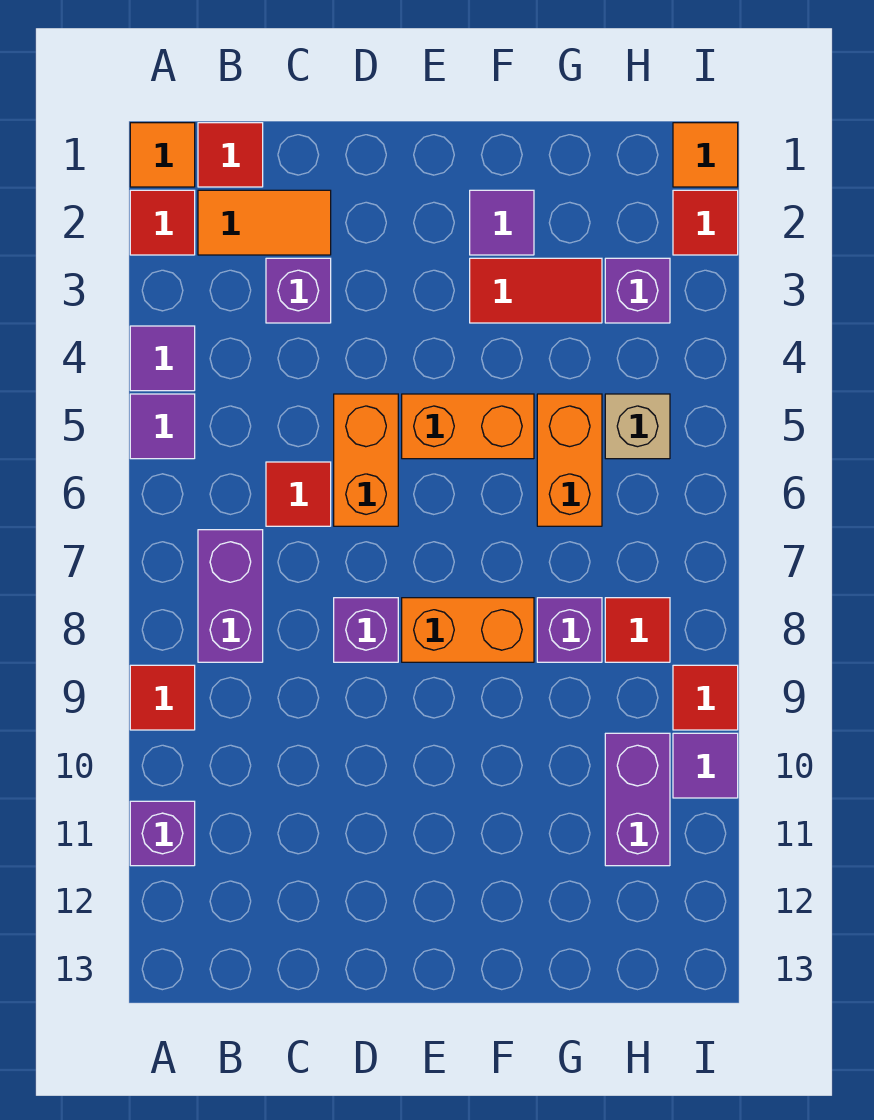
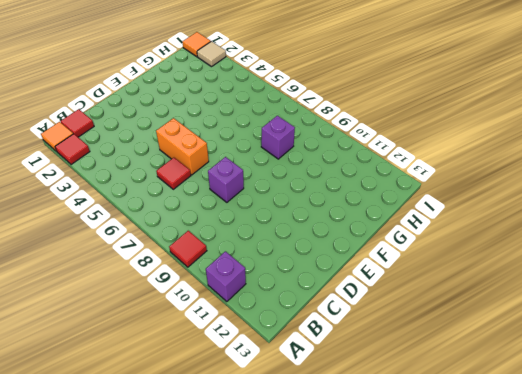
tan tile I2 level 1 -> red tile I2 level 1
none -> purple tile A4 level 1
none -> purple tile A5 level 1
none -> orange tile B2:C2 level 1

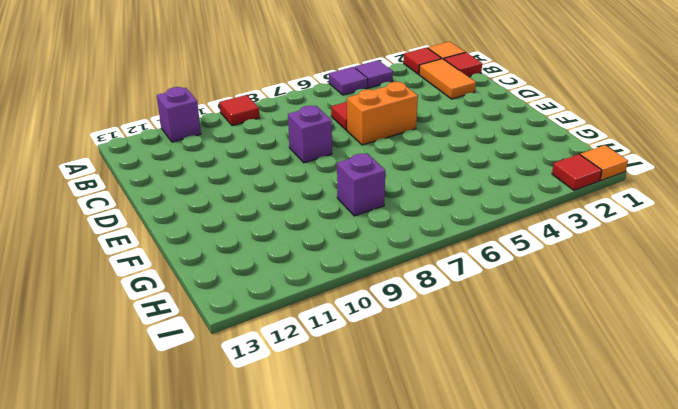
none -> purple brick B7:B8 level 1
none -> purple brick C3 level 1
none -> orange brick E5:F5 level 1

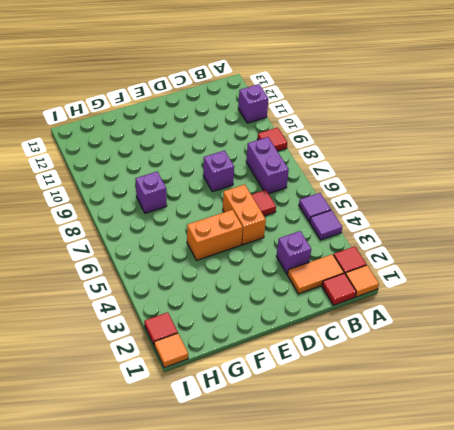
none -> orange brick E8:F8 level 1
none -> purple tile F2 level 1
none -> red tile F3:G3 level 1

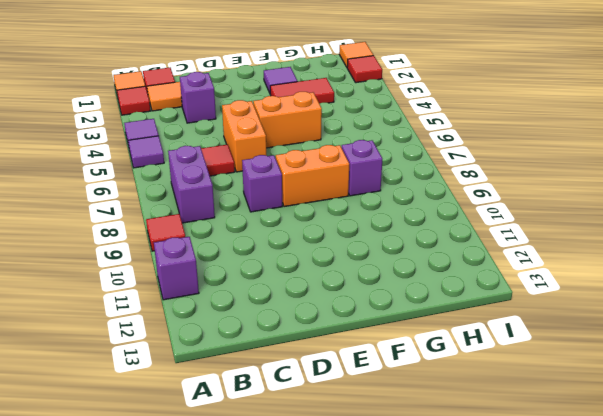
none -> orange brick G5:G6 level 1
none -> purple brick H3 level 1
none -> tan brick H5 level 1

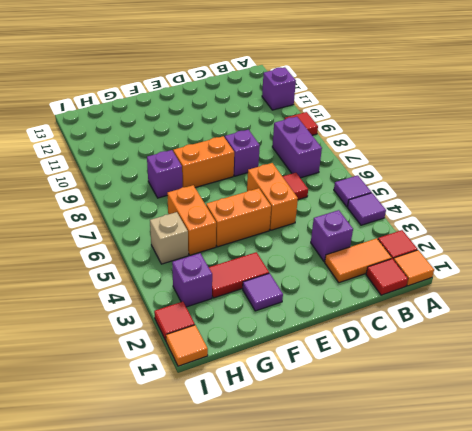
none -> red tile H8 level 1
none -> purple brick H10:H11 level 1
none -> red tile I9 level 1

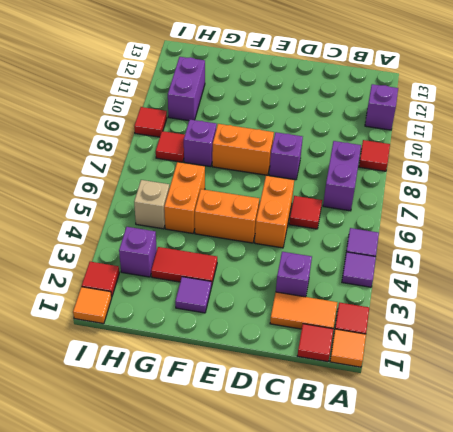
none -> purple tile I10 level 1

